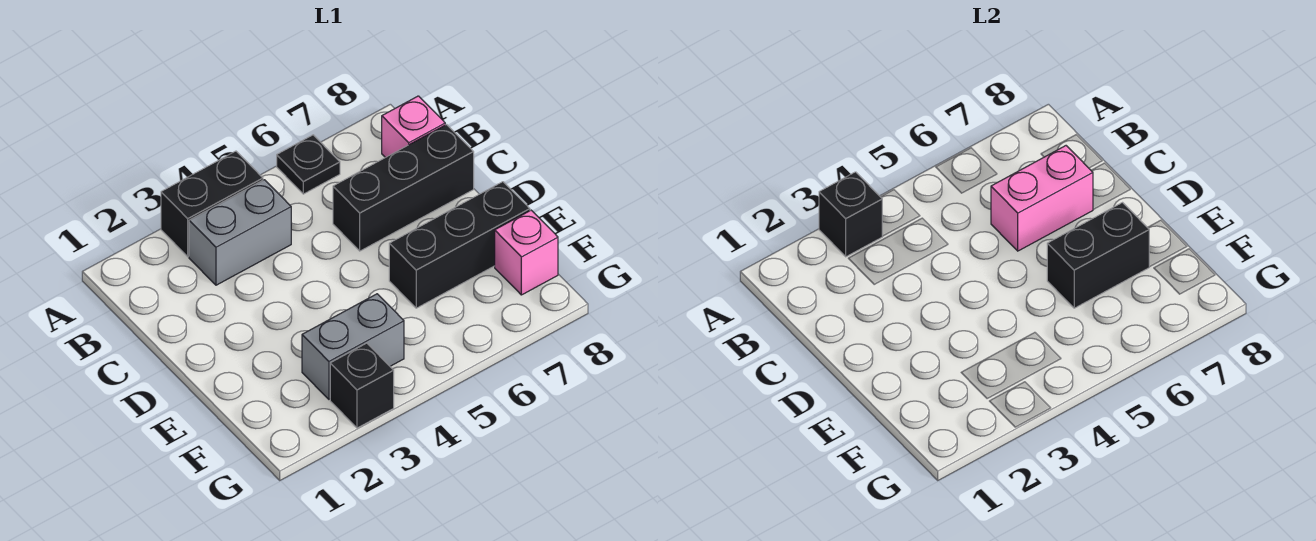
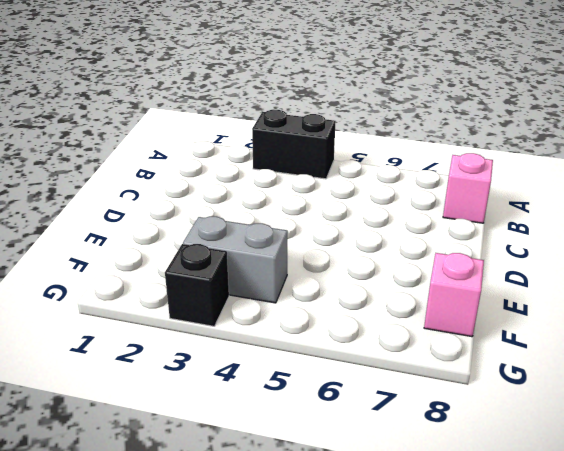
none -> black plate A6 level 1
none -> grey brick B3:B4 level 1
none -> black brick C6:C8 level 1

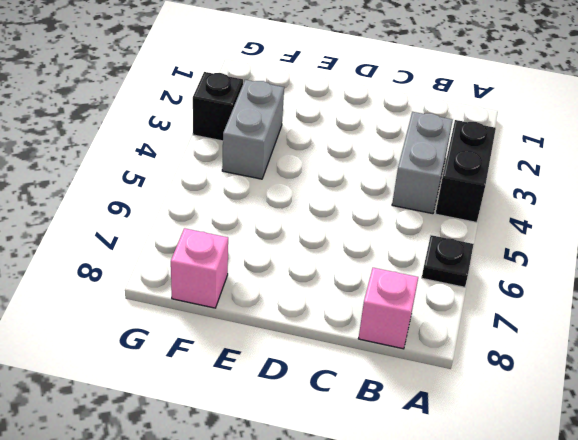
none -> black brick C6:C8 level 1
none -> black brick E6:E8 level 1
none -> black brick A3 level 2

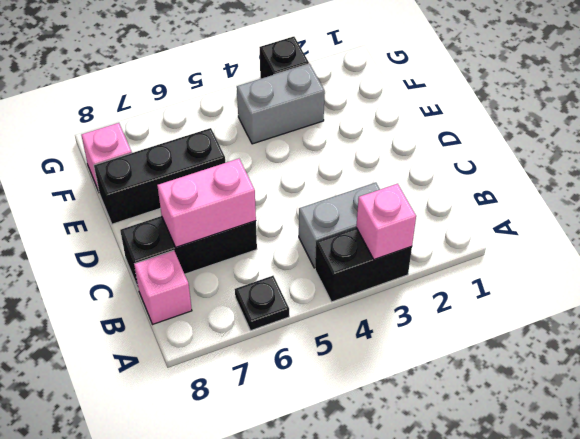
pink brick A3 level 2 -> black brick A3 level 2
none -> black brick E6:E7 level 2

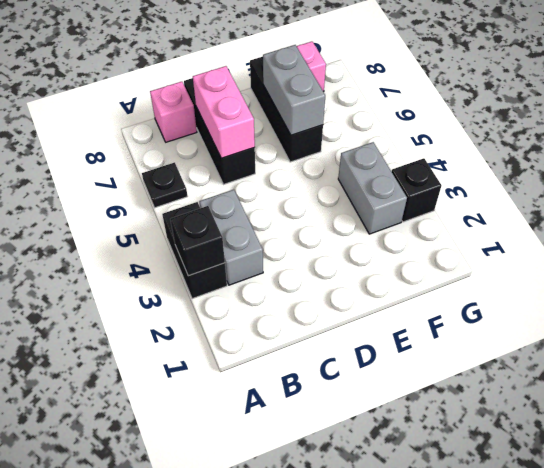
grey brick E6:E7 level 2 -> black brick E6:E7 level 2

